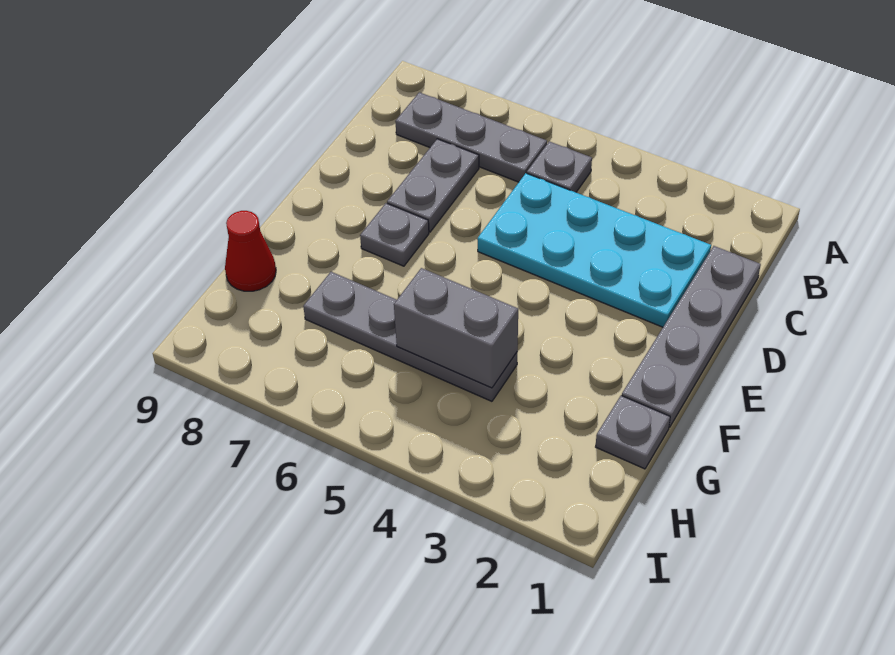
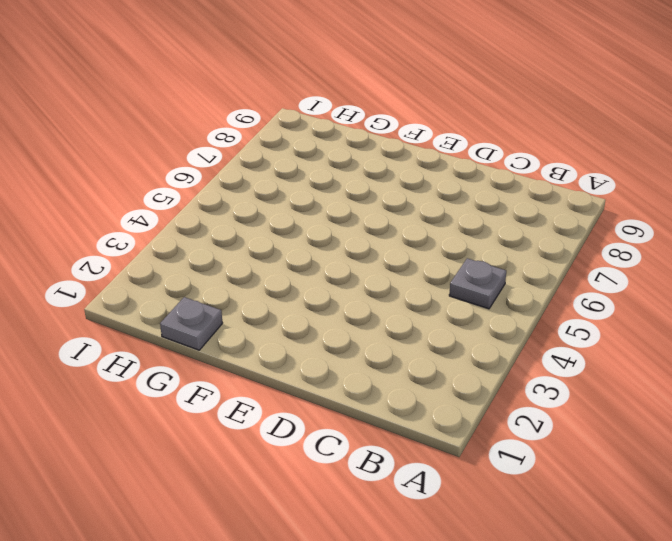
none -> grey plate B6:B8 level 1
none -> grey plate C1:F1 level 1

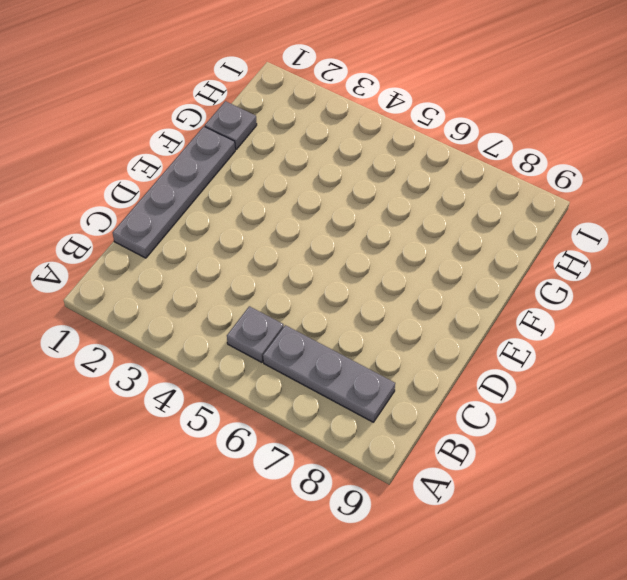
none -> cyan plate C2:D5 level 1
none -> grey plate C7:D7 level 1

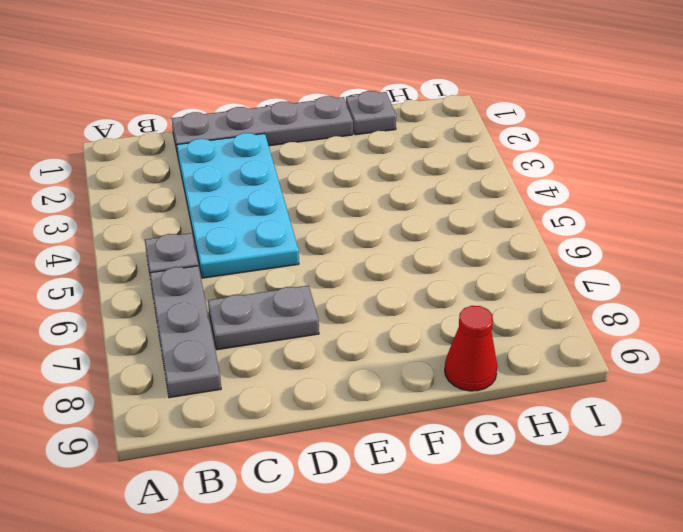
none -> grey plate E7 level 1
none -> grey plate G4:G7 level 1

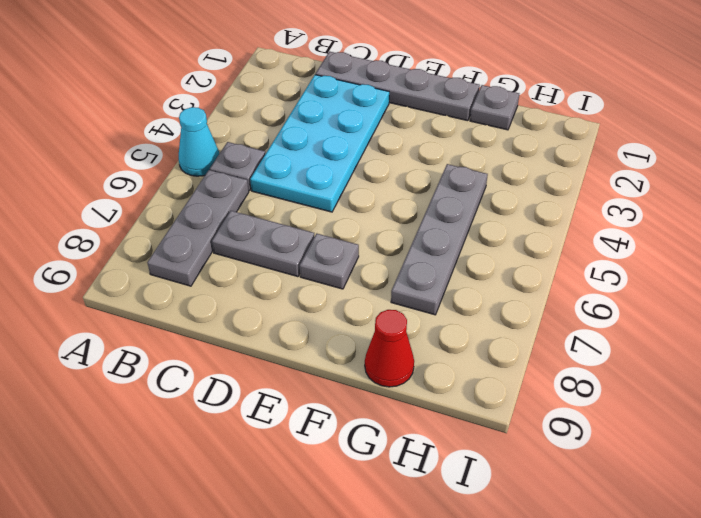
cyan cone A5 level 1 -> none
none -> grey brick G4:G5 level 2

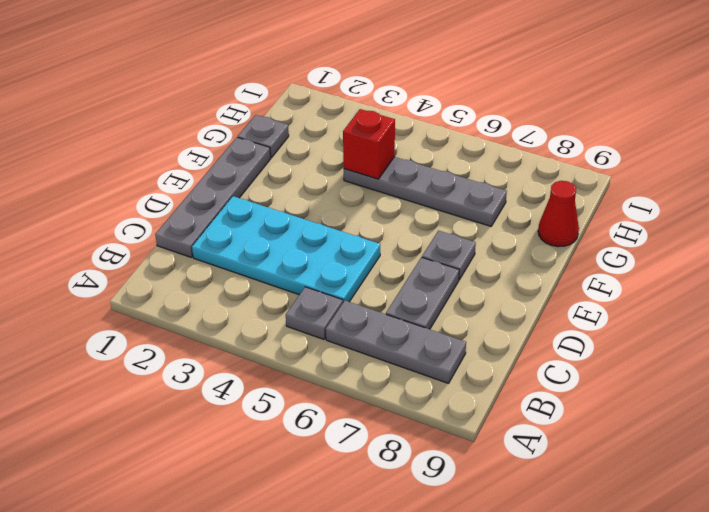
red brick G4 level 2 -> grey brick G4:G5 level 2

